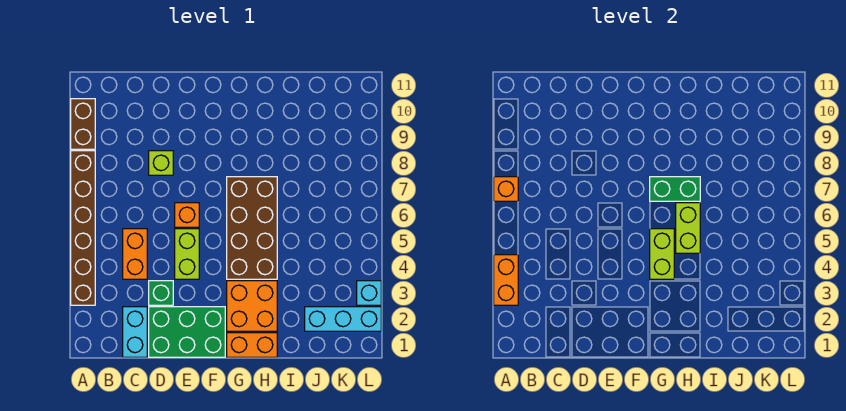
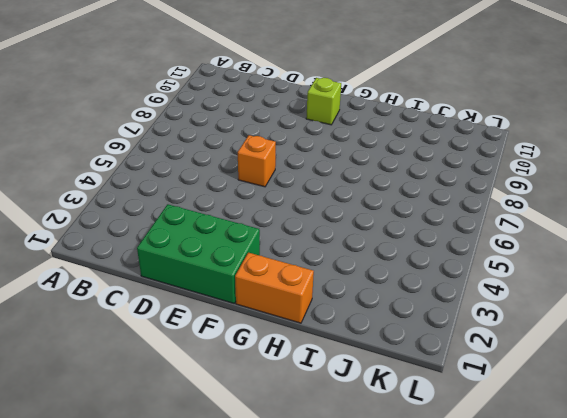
lime brick F10 level 1 -> lime brick D8 level 1
none -> brown brick A3:A8 level 1
none -> brown brick A9:A10 level 1
none -> cyan brick C1:C2 level 1

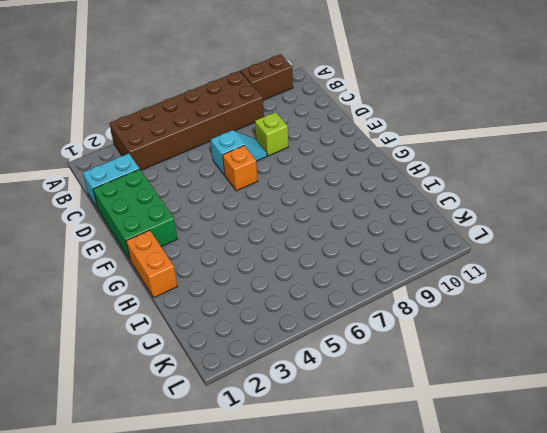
brown brick A3:B8 level 1 -> brown brick A3:A8 level 1
cyan slope D6:D7 level 1 top 6 -> none
none -> orange brick C4:C5 level 1
none -> green brick D3 level 1
none -> lime brick E4:E5 level 1

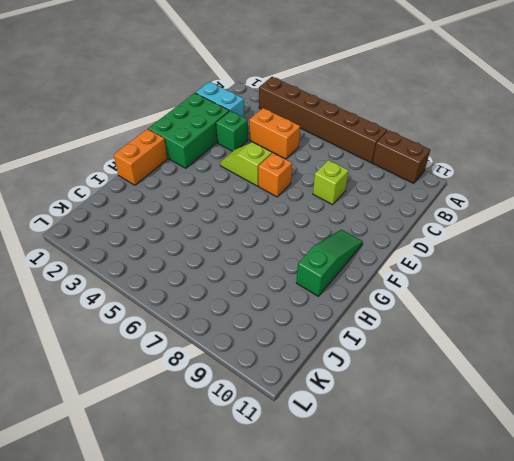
lime slope E4:E5 level 1 top 5 -> lime brick E4:E5 level 1
green slope F10:H10 level 1 top H -> none
none -> orange brick G2:H3 level 1
none -> brown brick G4:H7 level 1
none -> cyan brick J2:L2 level 1

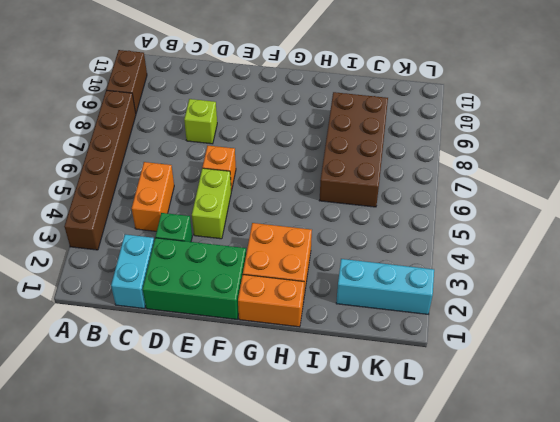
brown brick I6:J9 level 1 -> brown brick G4:H7 level 1
none -> cyan brick L3 level 1
none -> orange brick A3:A4 level 2
none -> orange brick A7 level 2

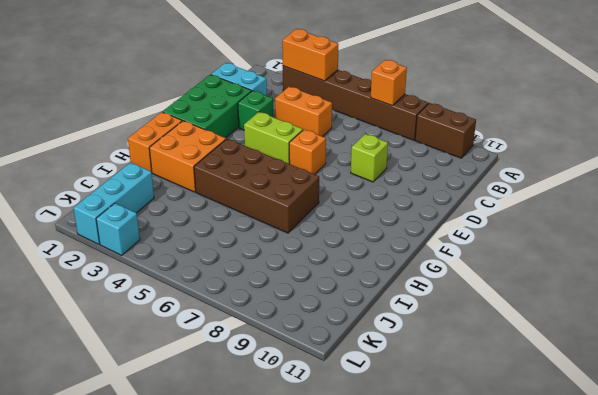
none -> lime brick G4:G5 level 2
none -> green brick G7:H7 level 2
none -> lime brick H5:H6 level 2

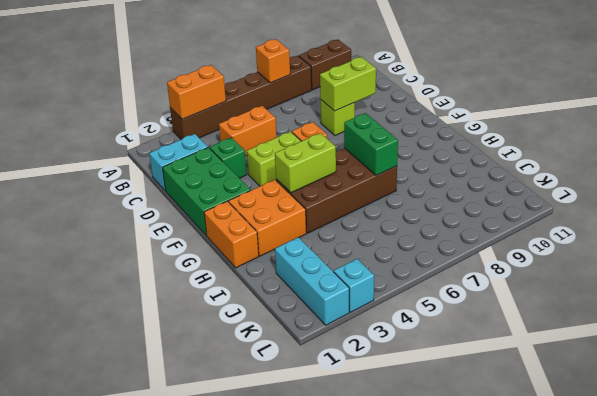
lime brick D8:D9 level 2 -> lime brick H5:H6 level 2

